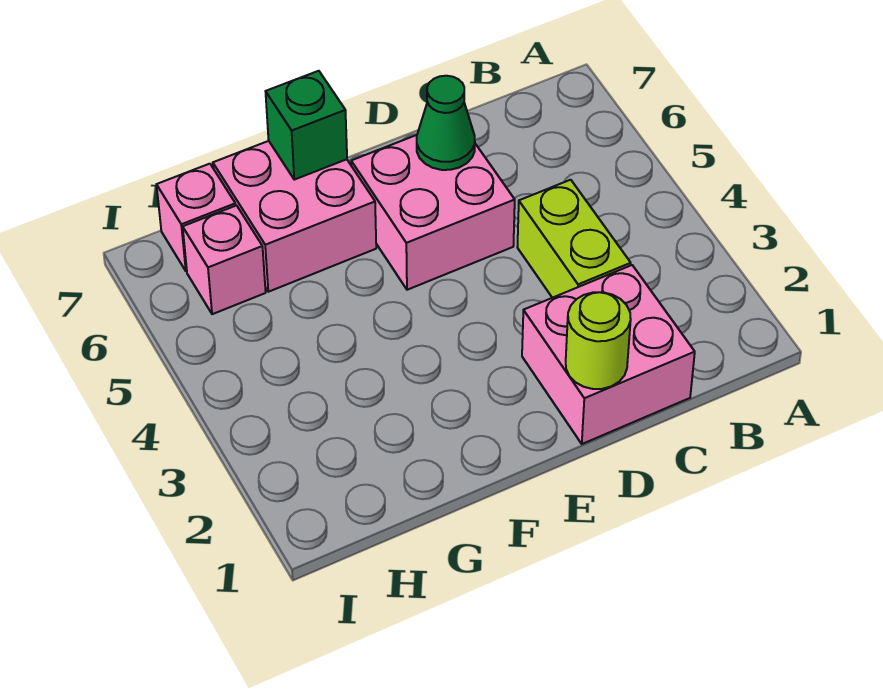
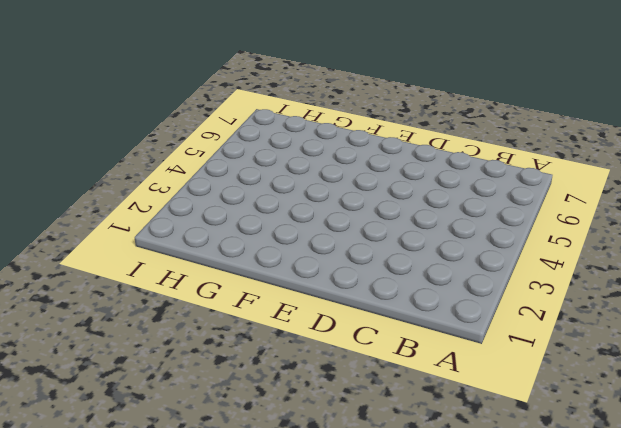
none -> pink brick C1:D2 level 1
none -> lime brick C3:C4 level 1

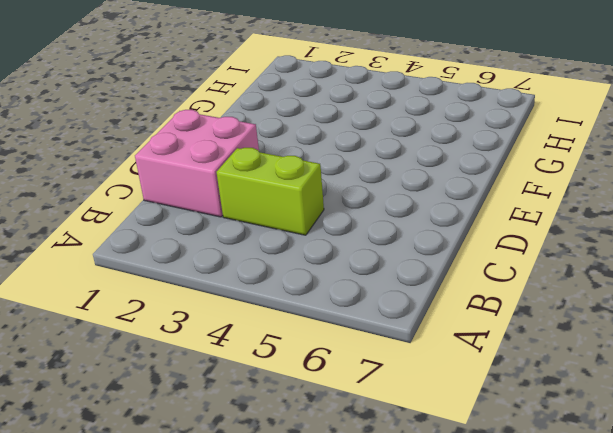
none -> pink brick D5:E6 level 1
none -> pink brick F6:G7 level 1

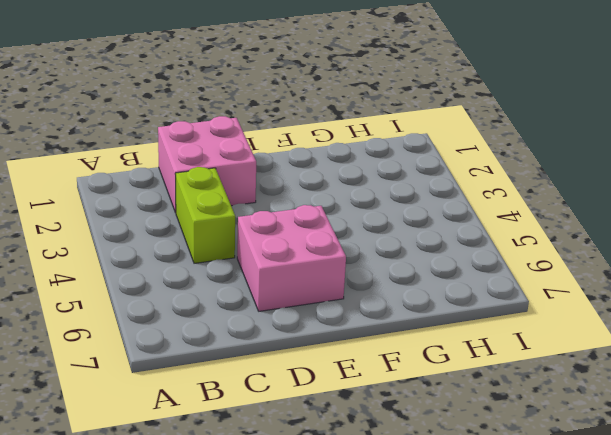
none -> pink brick F6:G7 level 1
none -> pink brick H6 level 1

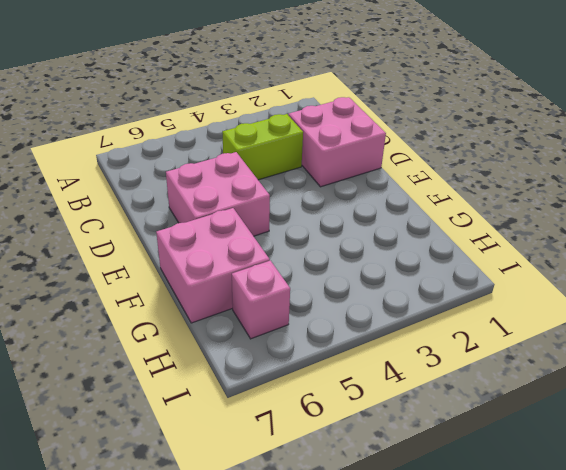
none -> pink brick H7 level 1
none -> lime round brick D1 level 2

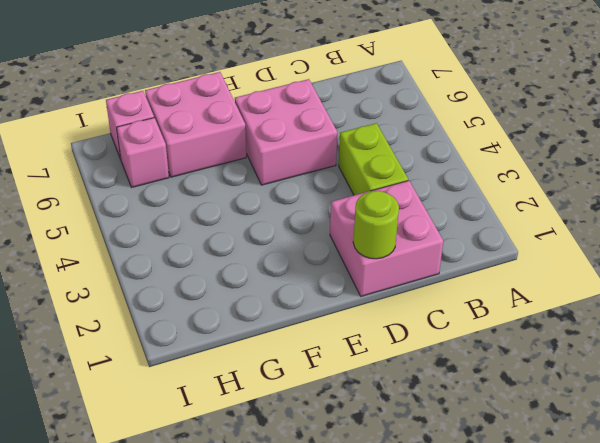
none -> green cone D6 level 2
none -> green brick F7 level 2

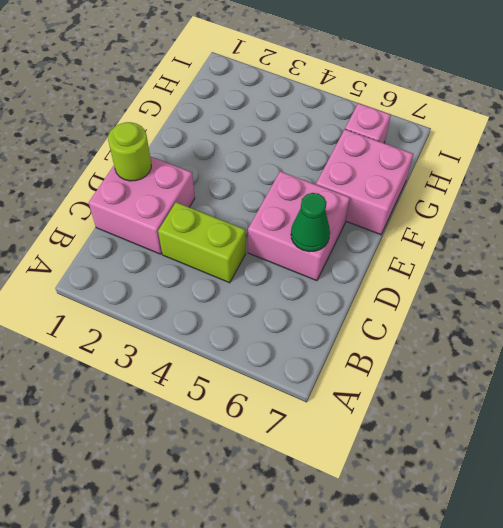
none -> pink brick H7 level 1
none -> green brick F7 level 2

